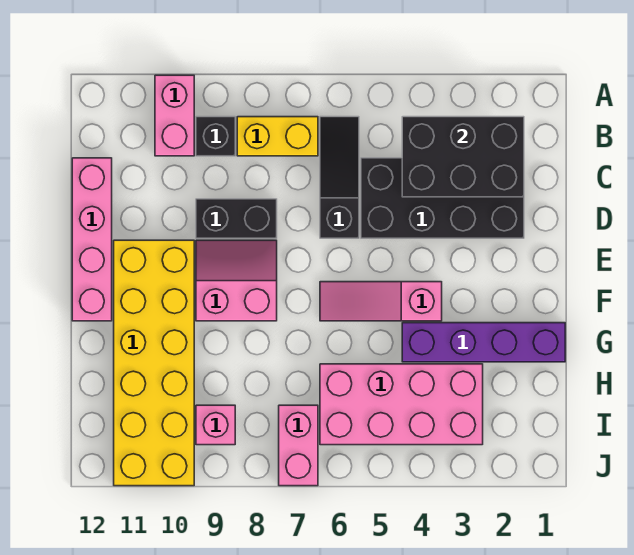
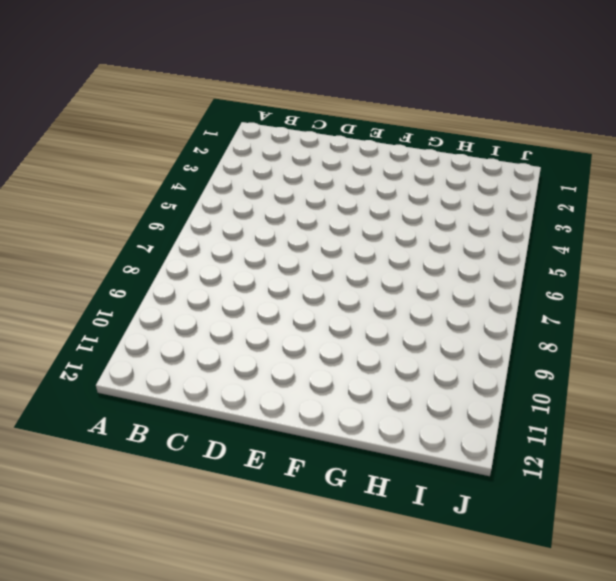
none -> pink brick A10:B10 level 1
none -> black slope B6:D6 level 1 top D
none -> yellow brick B7:B8 level 1

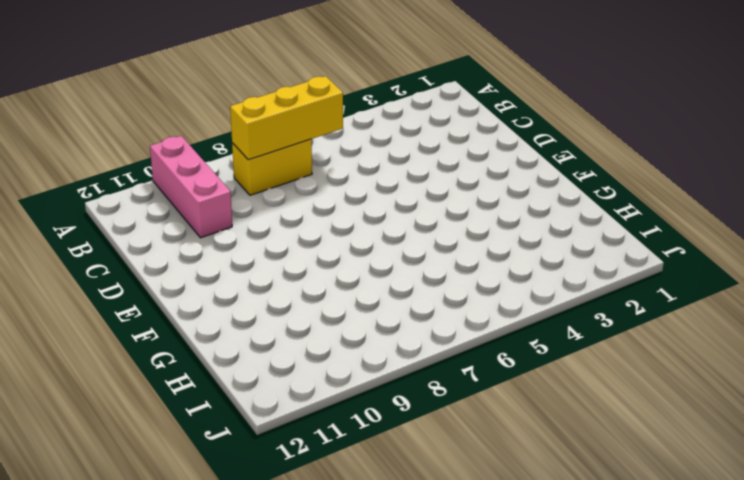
pink brick A10:C10 level 1 -> pink brick A10:B10 level 1
yellow brick B6:B8 level 2 -> none
none -> black slope B6:D6 level 1 top D
none -> black brick B9 level 1
none -> black brick C2:D5 level 1

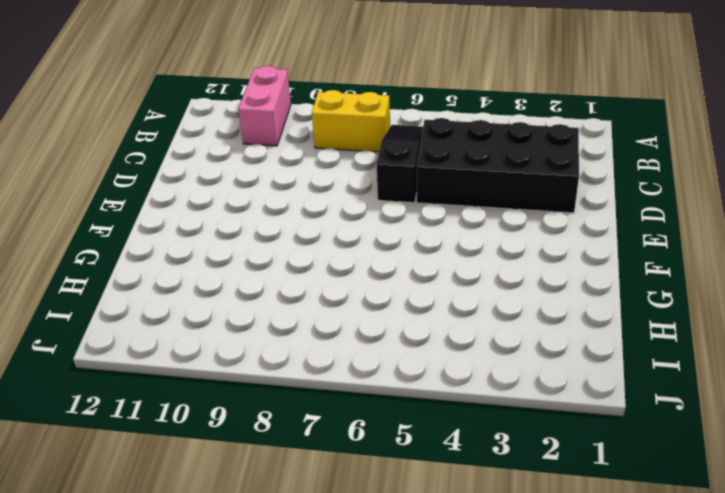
none -> black brick B9 level 1
none -> pink brick C12:F12 level 1
none -> black brick D8:D9 level 1

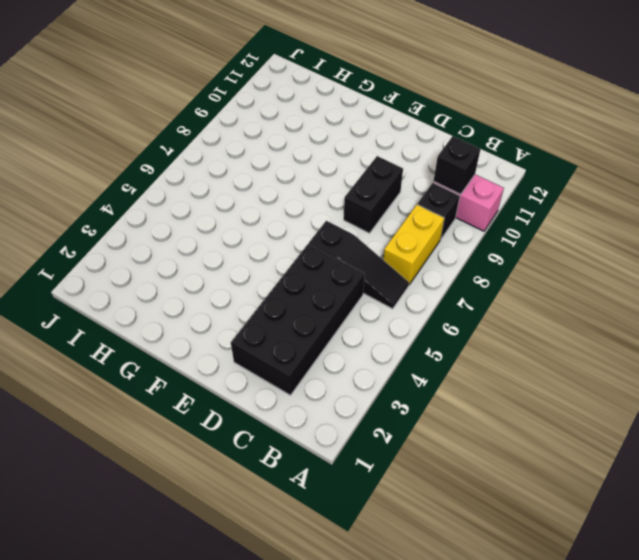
black brick B10 level 2 -> none
none -> pink brick C12:F12 level 1
none -> pink slope E8:F9 level 1 top F
none -> yellow brick E10:J11 level 1

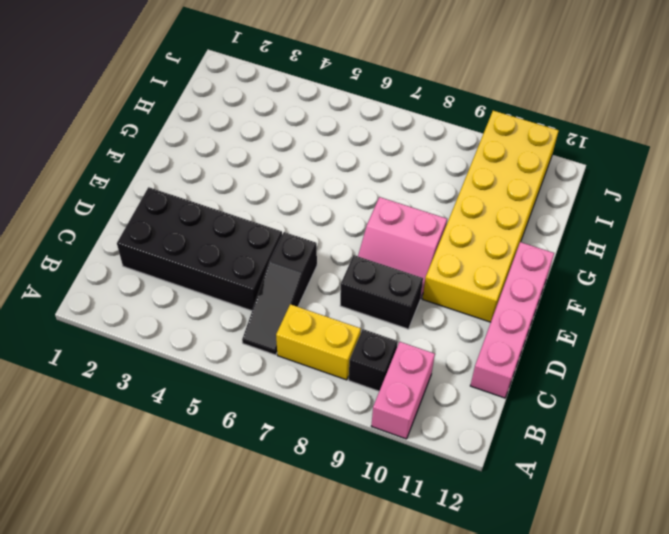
none -> pink slope F4:F6 level 1 top 4
none -> purple brick G1:G4 level 1
none -> pink brick H3:I6 level 1

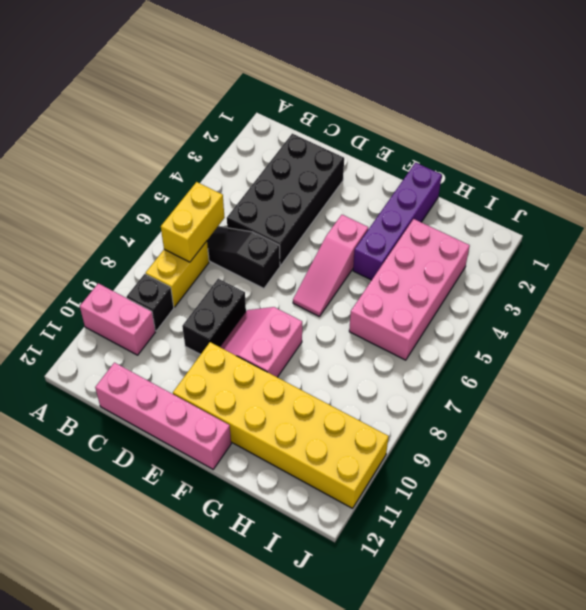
yellow brick B6:B7 level 2 -> none
none -> pink brick I7:J7 level 1
none -> pink brick I9 level 1
none -> black brick B2:C4 level 2

